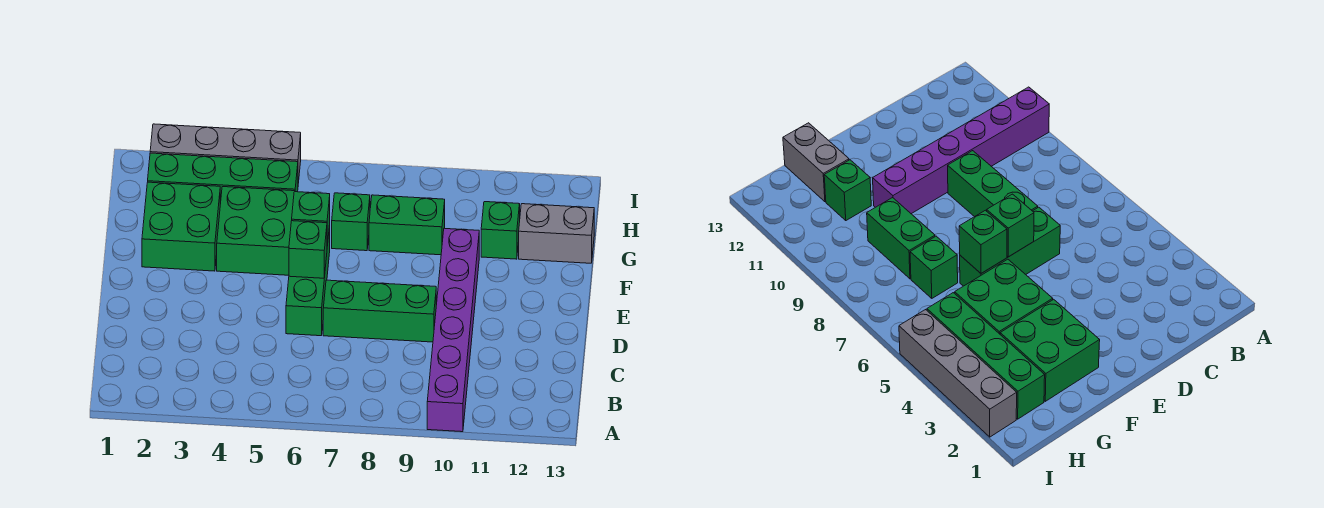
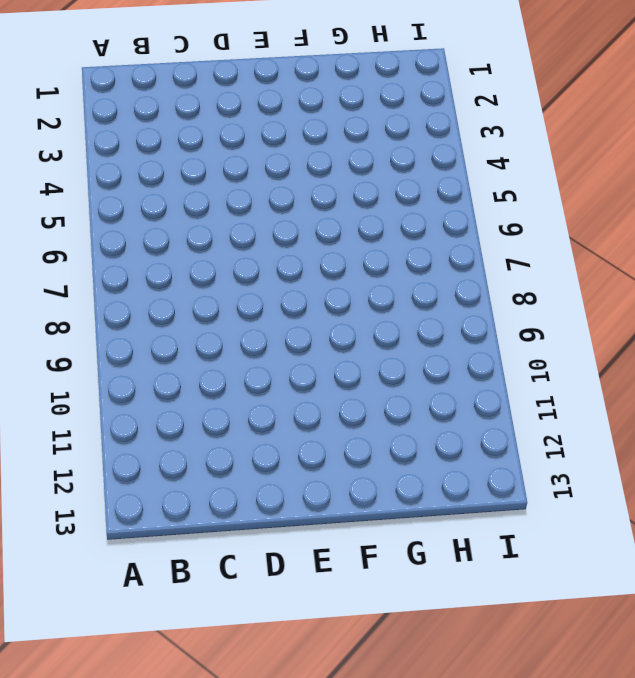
none -> purple brick A10:F10 level 1
none -> green brick D6:F6 level 1
none -> green brick D7:D9 level 1

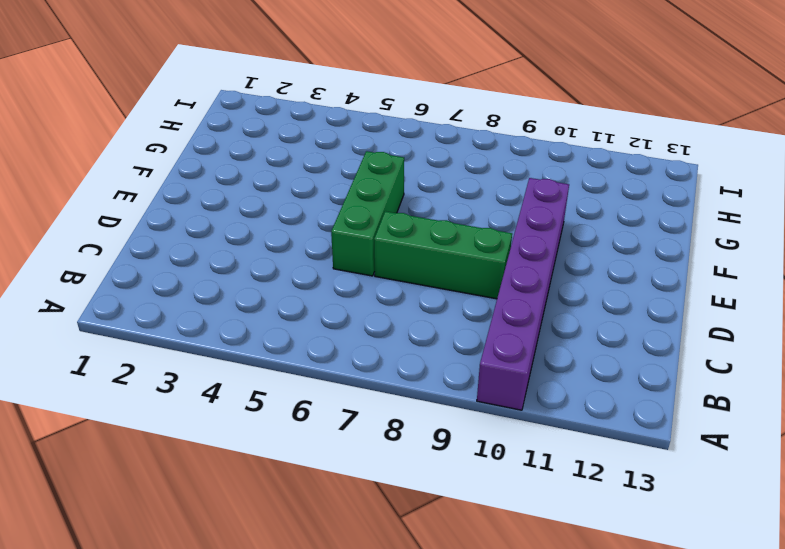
none -> green brick F2:G3 level 1
none -> green brick F4:G5 level 1
none -> green brick G7 level 1

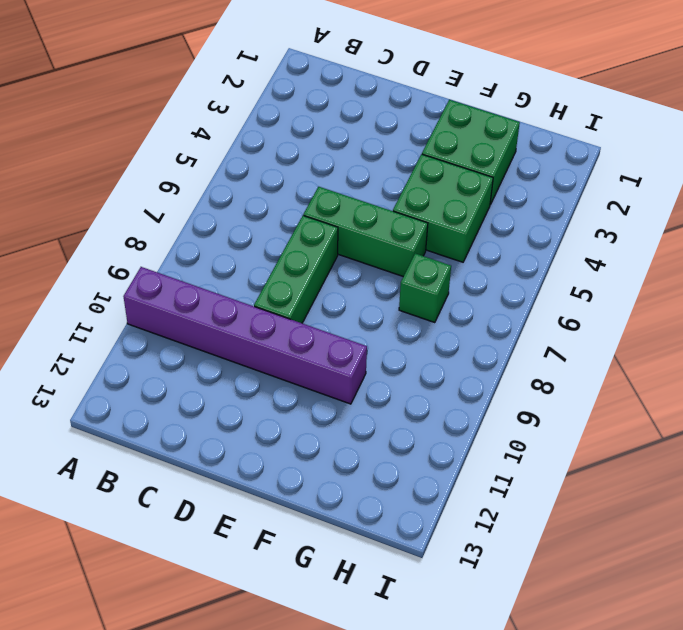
none -> green brick G8:G9 level 1
none -> green brick G11 level 1
none -> grey brick G12:G13 level 1

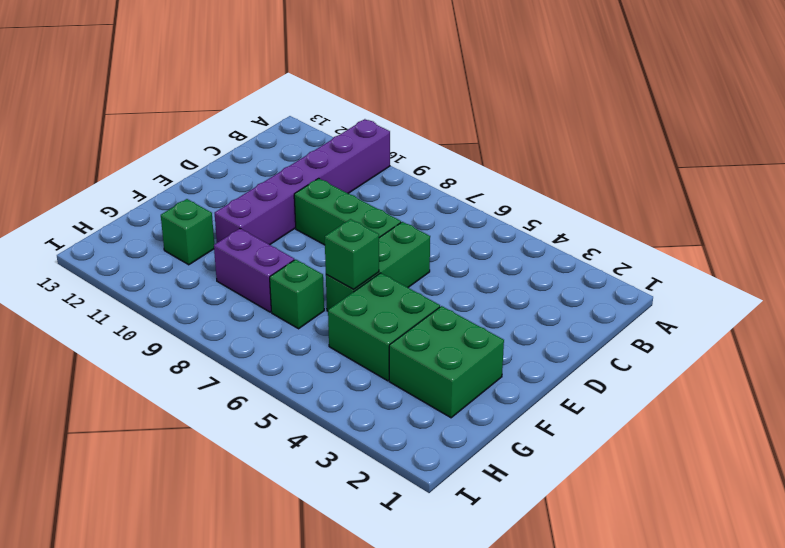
purple brick G8:G9 level 1 -> green brick G8:G9 level 1
none -> grey brick G12:G13 level 1
none -> green brick H2:H5 level 1
none -> grey brick I2:I5 level 1

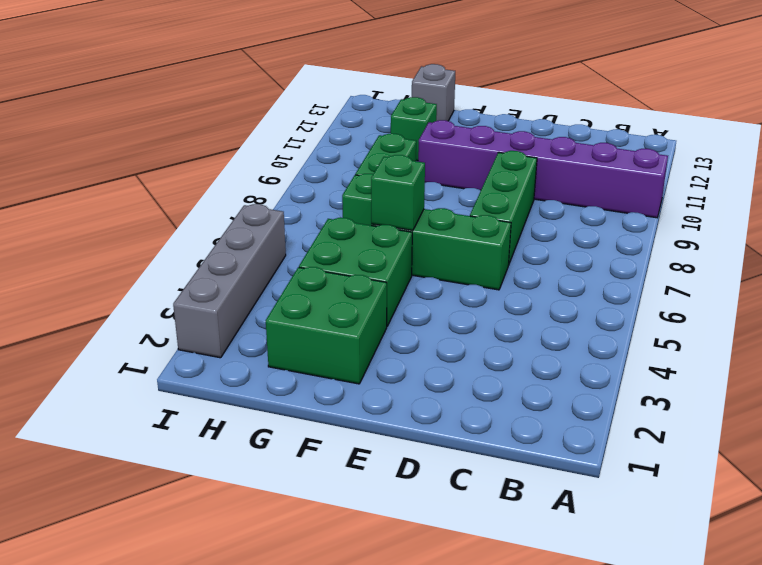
grey brick G13 level 1 -> grey brick G12:G13 level 1
none -> green brick H2:H5 level 1
none -> green brick E6 level 2

